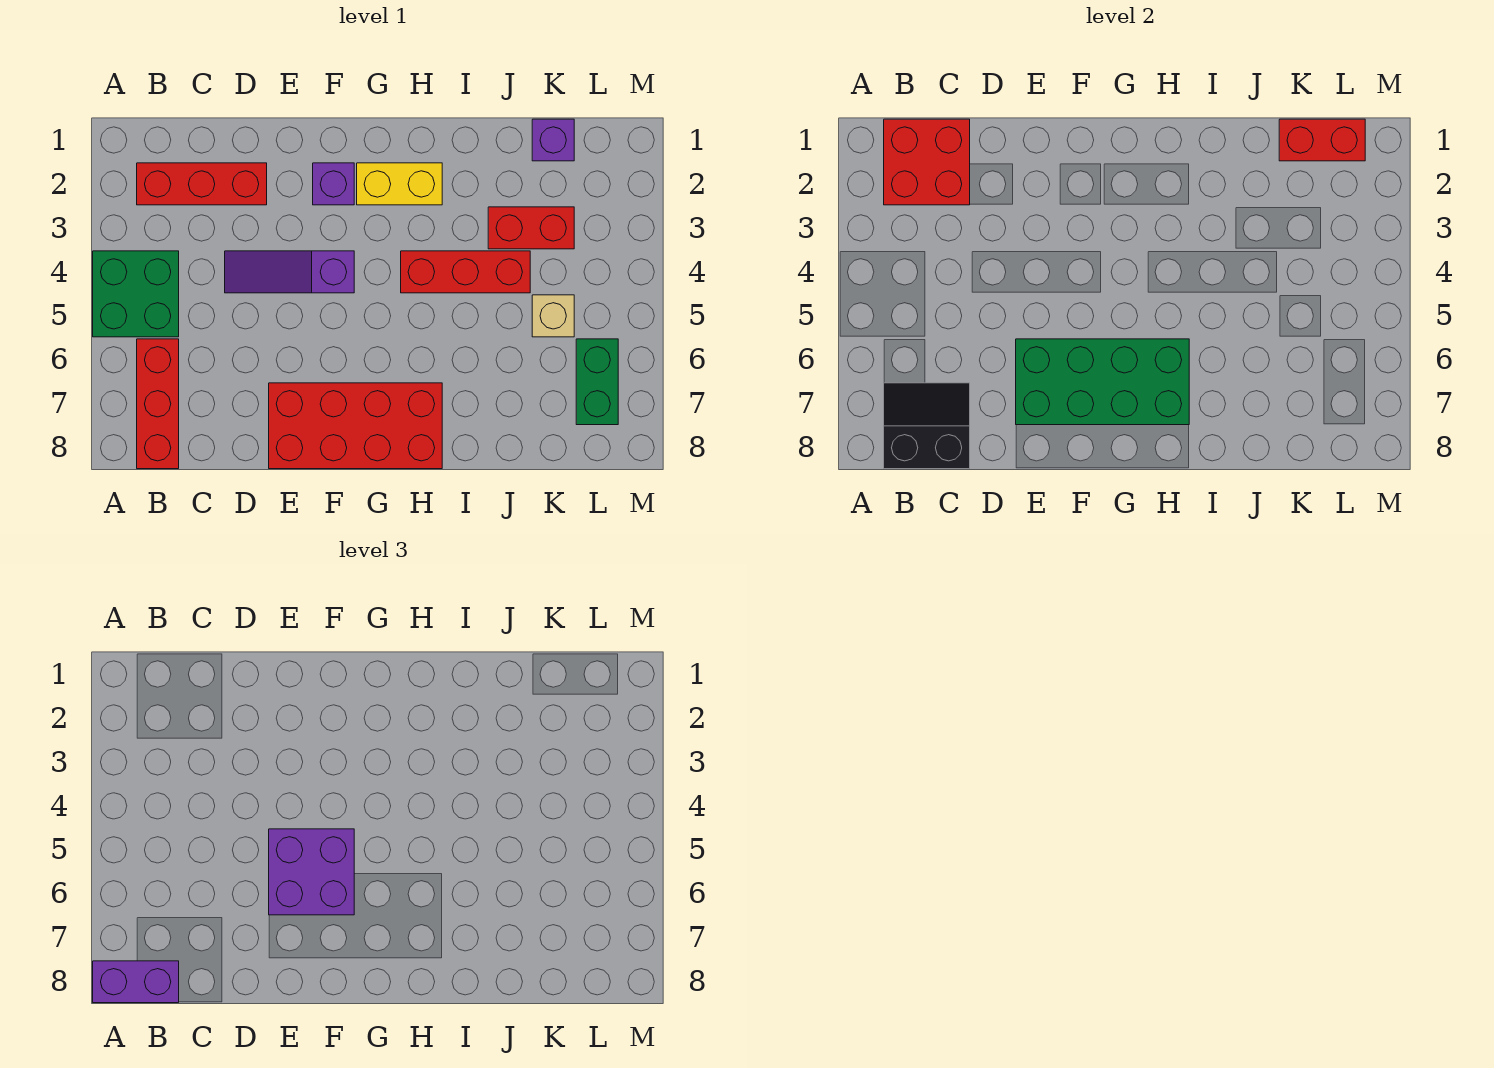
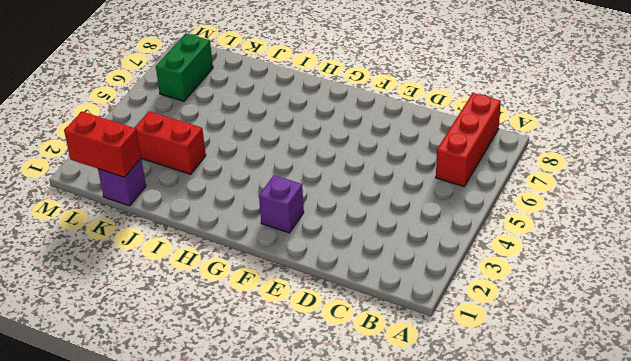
none -> green brick A4:B5 level 1
none -> red brick B2:D2 level 1
none -> purple slope D4:F4 level 1 top F

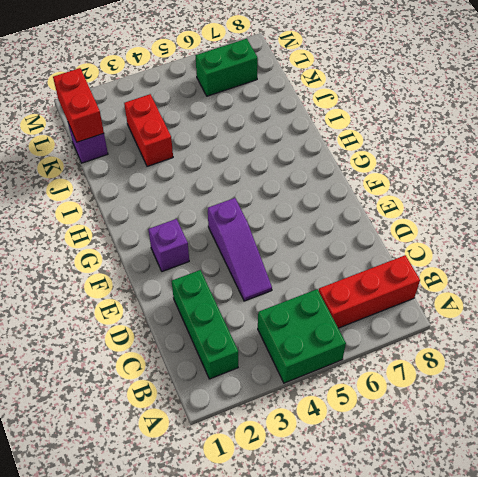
green brick B2:D2 level 1 -> red brick B2:D2 level 1
none -> red brick E7:H8 level 1
none -> yellow brick G2:H2 level 1
none -> red brick H4:J4 level 1

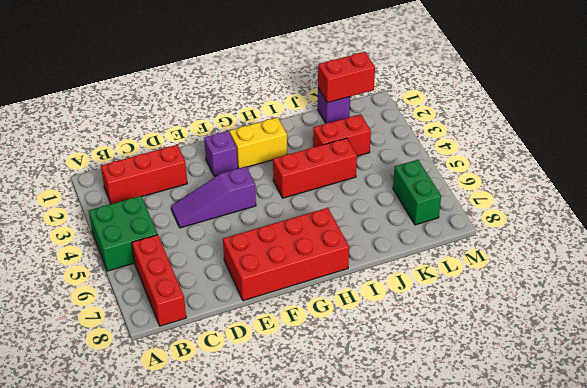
none -> tan brick K5 level 1
none -> red brick B1:C2 level 2
none -> black slope B7:C8 level 2 top 8

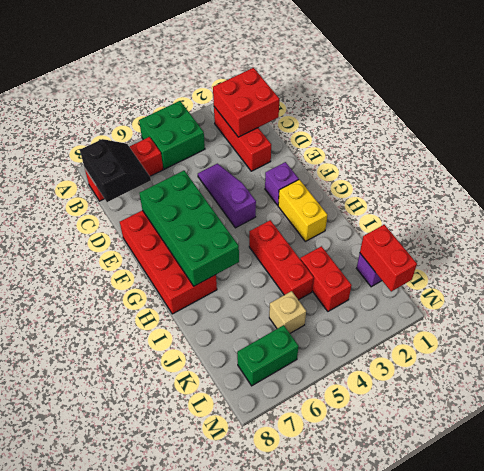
none -> purple brick A8:B8 level 3
none -> purple brick E5:F6 level 3

